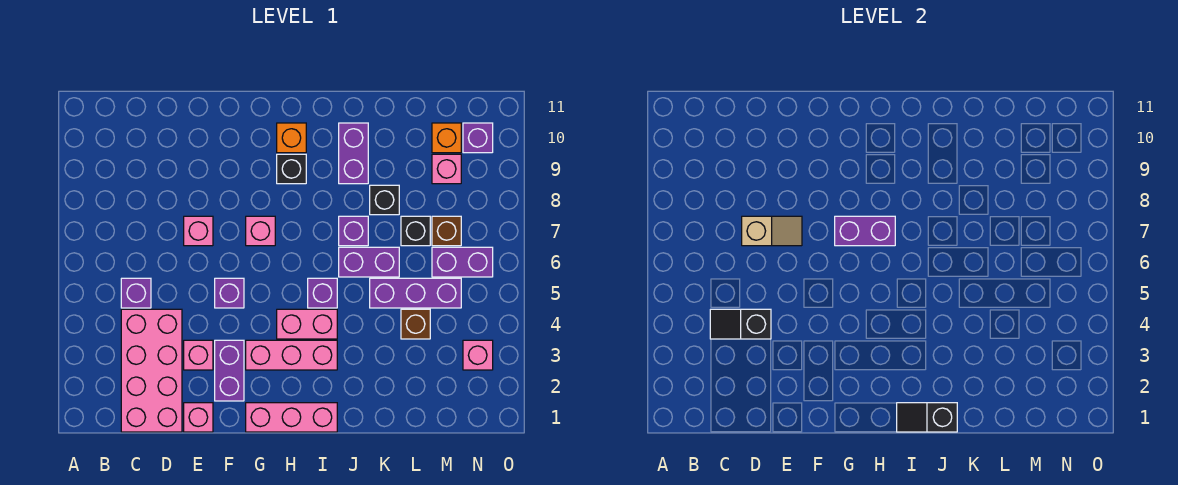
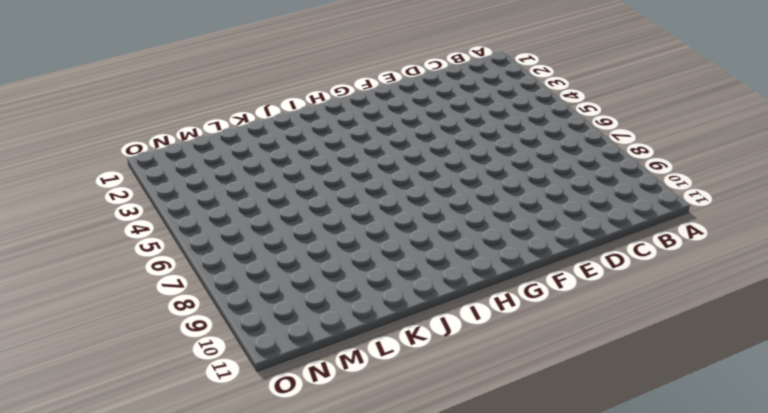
none -> pink brick C1:D4 level 1
none -> purple brick C5 level 1
none -> pink brick E1 level 1
none -> pink brick E3 level 1

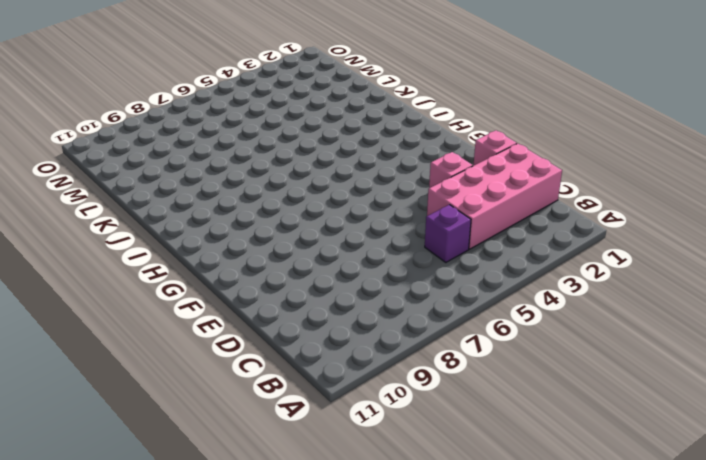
none -> pink brick E7 level 1
none -> purple brick F2:F3 level 1
none -> purple brick F5 level 1
none -> pink brick G1:I1 level 1

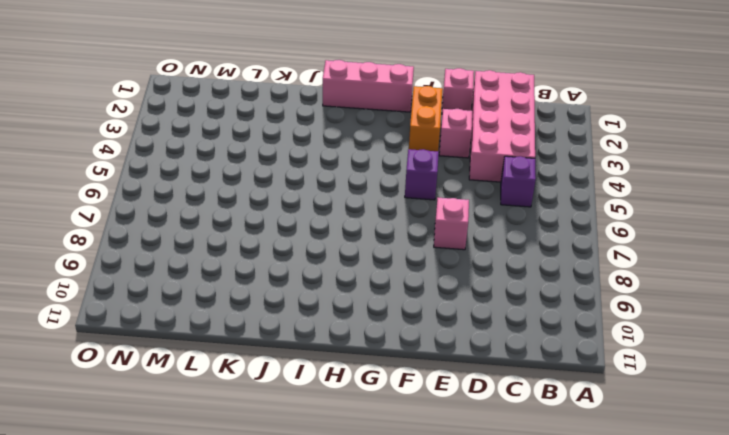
orange brick F2:F3 level 1 -> purple brick F2:F3 level 1
none -> pink brick G3:I3 level 1
none -> pink brick G7 level 1
none -> pink brick H4:I4 level 1
none -> black brick H9 level 1

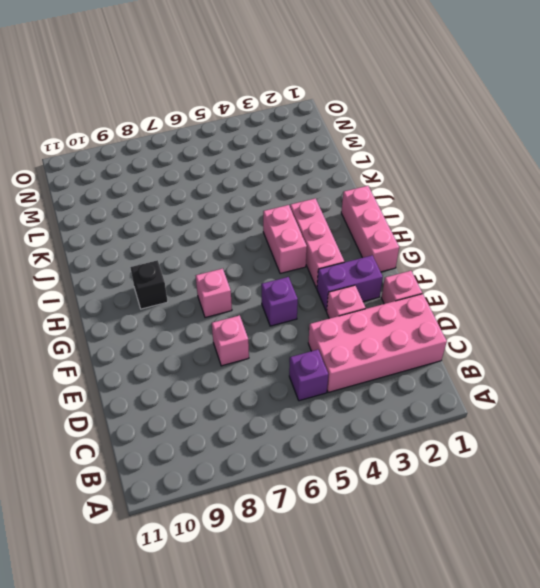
none -> orange brick H10 level 1
none -> purple brick I5 level 1
none -> purple brick J6:K6 level 1
none -> purple brick J7 level 1

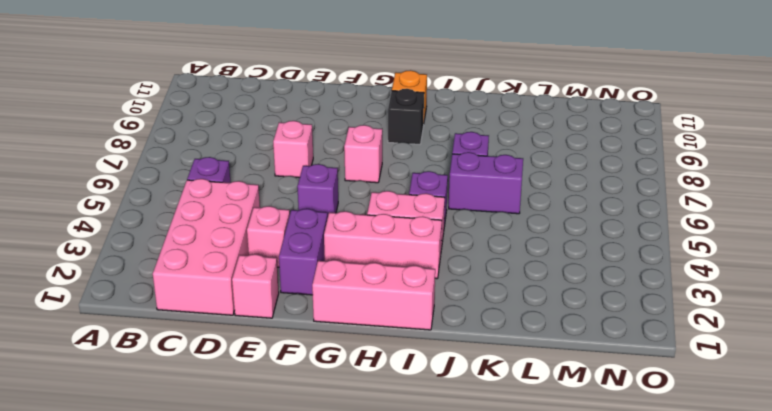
none -> purple brick J9:J10 level 1
none -> purple brick K5:M5 level 1
none -> black brick K8 level 1
none -> brown brick L4 level 1

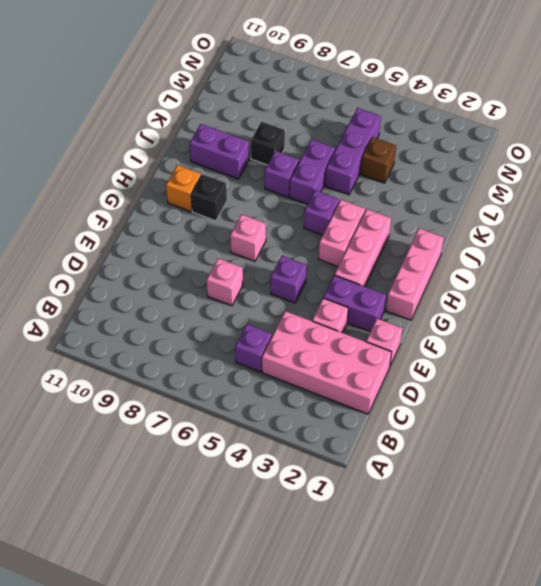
none -> black brick L7 level 1
none -> purple brick M6:N6 level 1
none -> brown brick M7 level 1
none -> pink brick M9 level 1

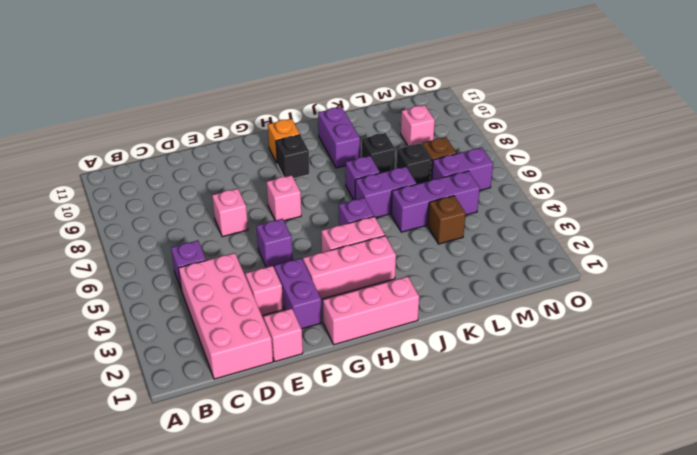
none -> orange brick M10 level 1
none -> pink brick N3 level 1
none -> purple brick N10 level 1
none -> black slope C4:D4 level 2 top D

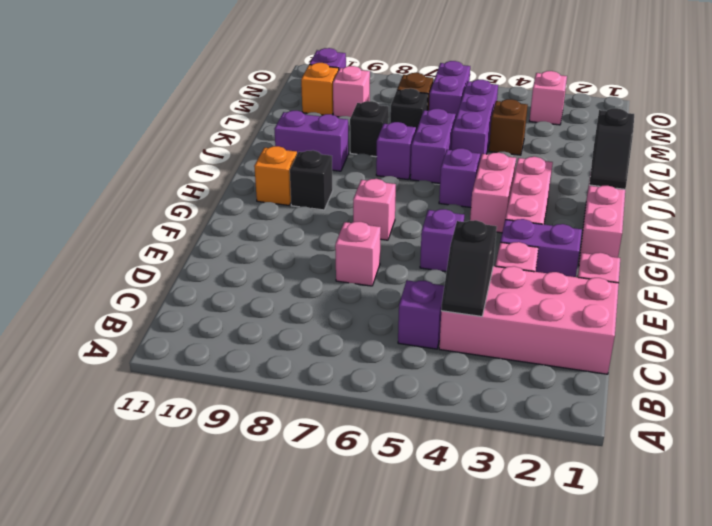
none -> tan slope D7:E7 level 2 top D
none -> purple brick G7:H7 level 2

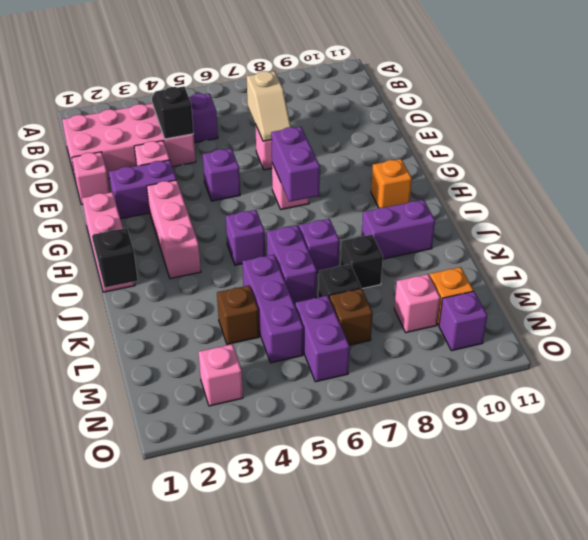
none -> pink brick H4:I4 level 1
none -> black brick H9 level 1

